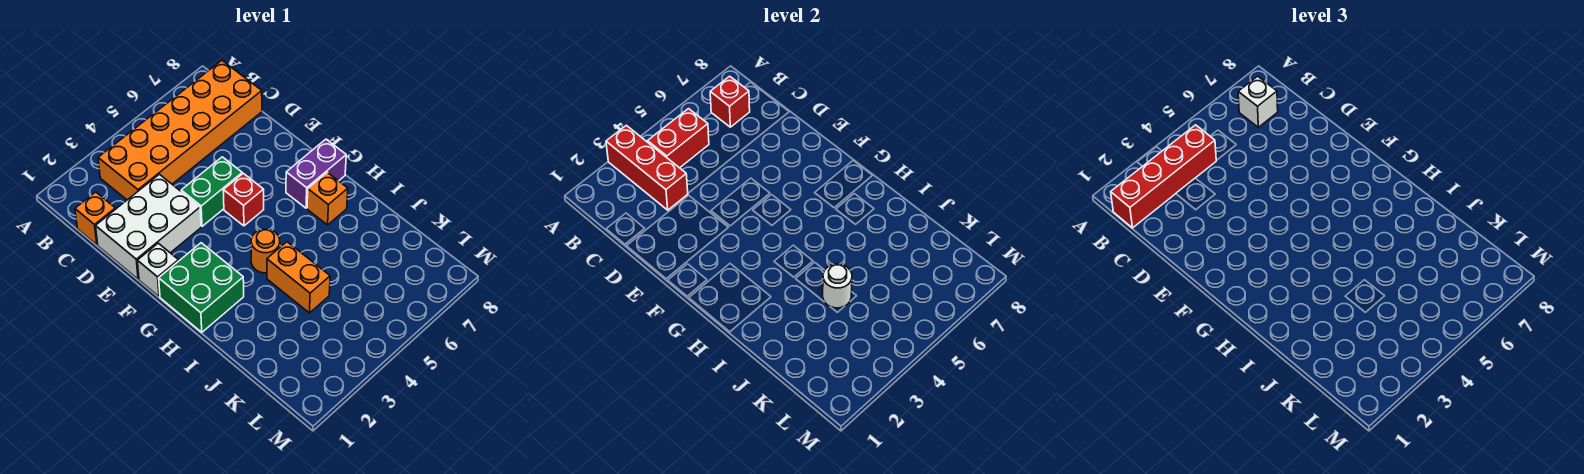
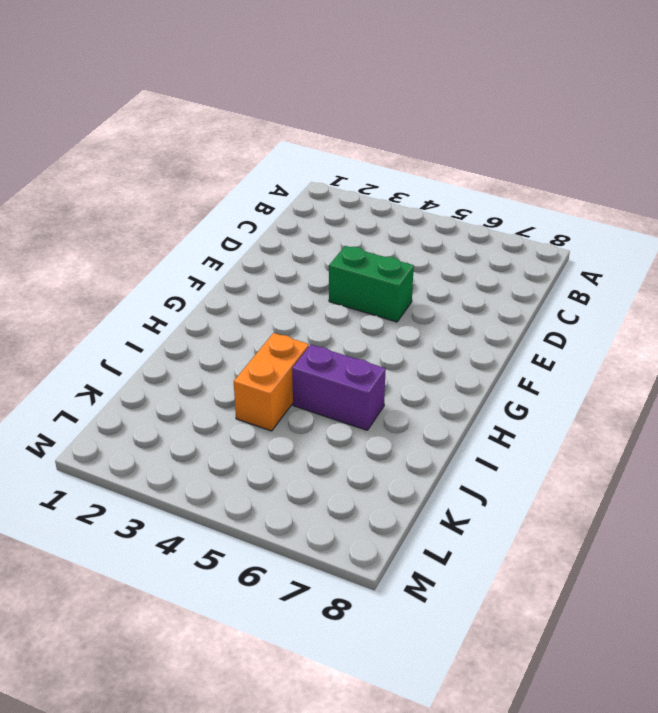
purple brick I5:I6 level 1 -> purple brick G7:G8 level 1
none -> orange brick B3:C8 level 1
none -> orange brick C1 level 1
none -> white brick D1:E3 level 1

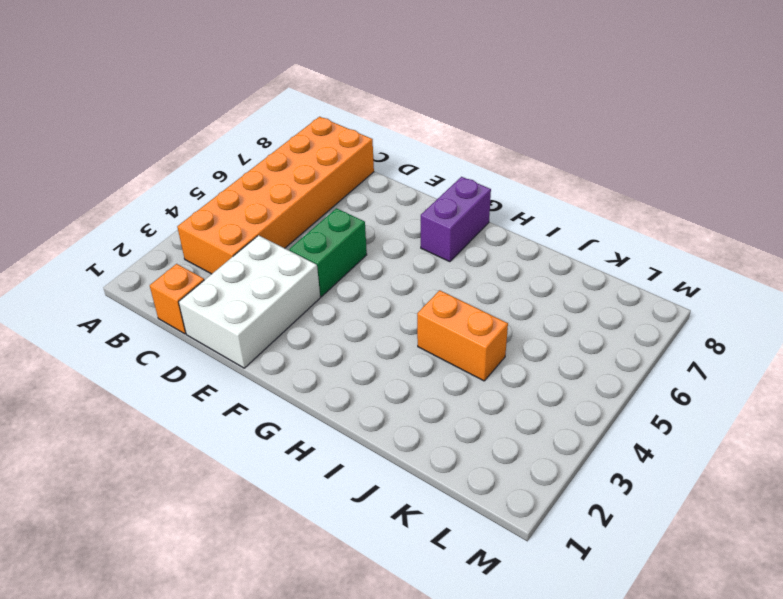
none -> white brick F1 level 1
none -> red brick F5 level 1
none -> green brick G1:H2 level 1

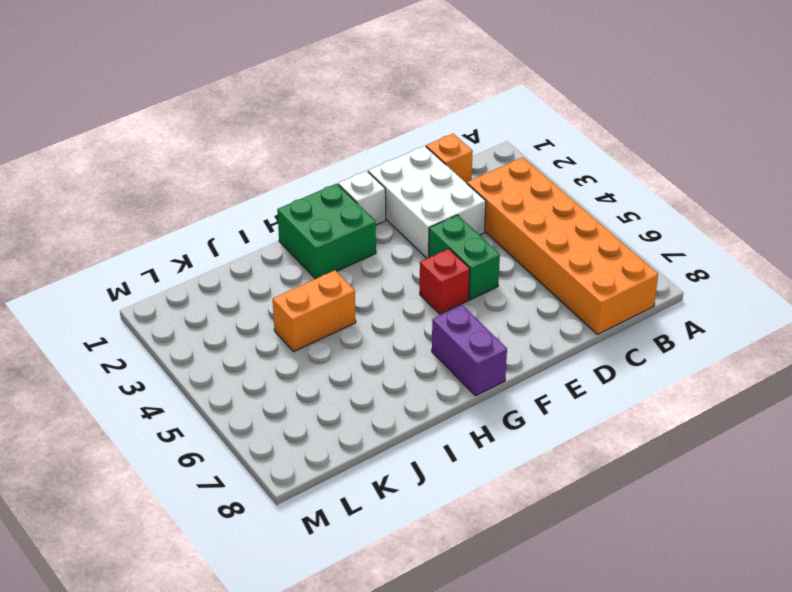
none -> orange round brick H4 level 1
none -> orange brick H7 level 1
none -> red brick A3:C3 level 2

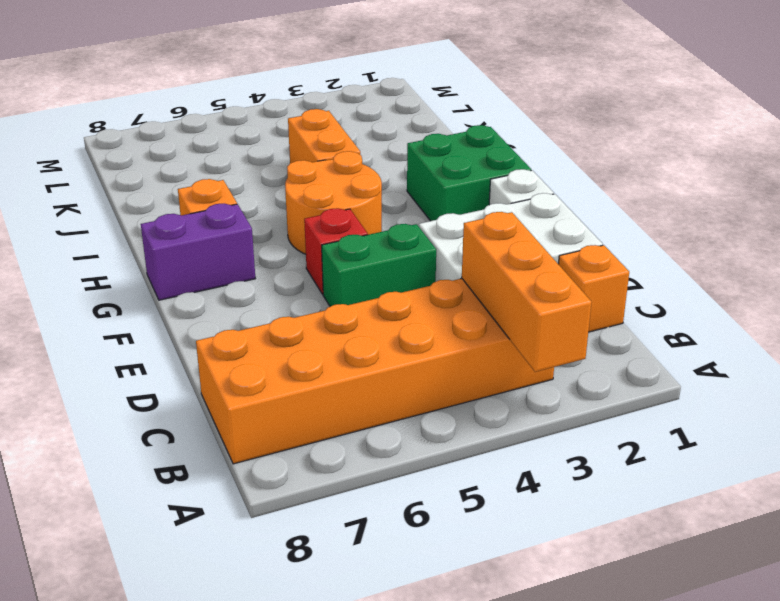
orange brick A3:C3 level 2 -> red brick A3:C3 level 2
orange round brick G4:H5 level 1 -> orange round brick H4 level 1
none -> red brick B4:B5 level 2
none -> red brick B7 level 2
none -> white round brick J4 level 2

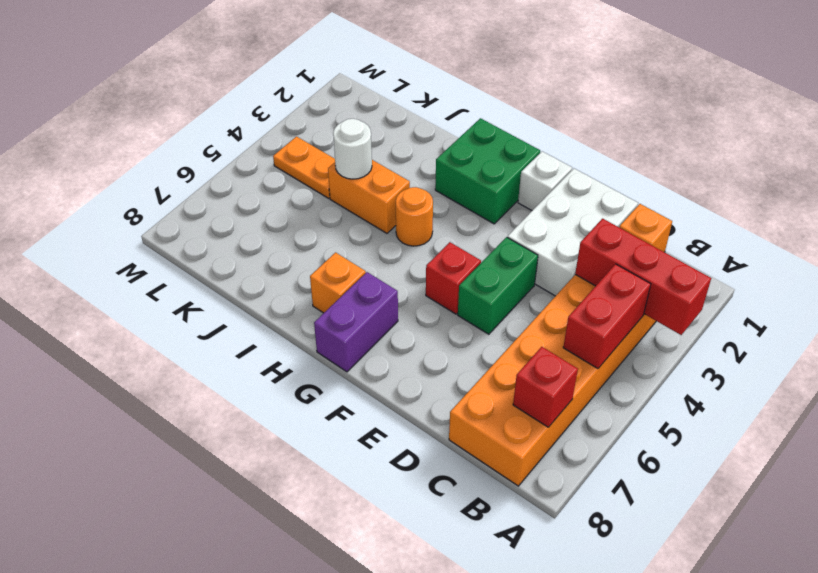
orange plate K4:L4 level 1 -> none
none -> red brick B1:B4 level 3
none -> white brick B7 level 3

